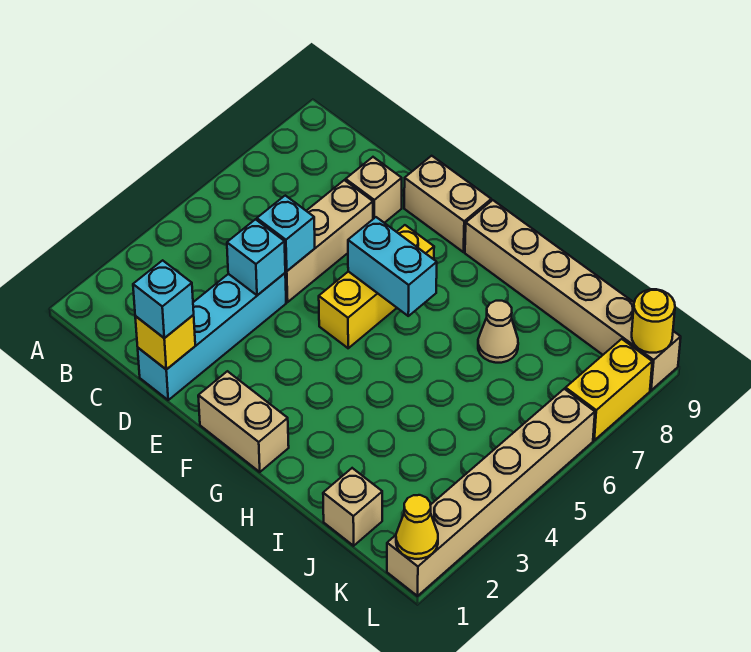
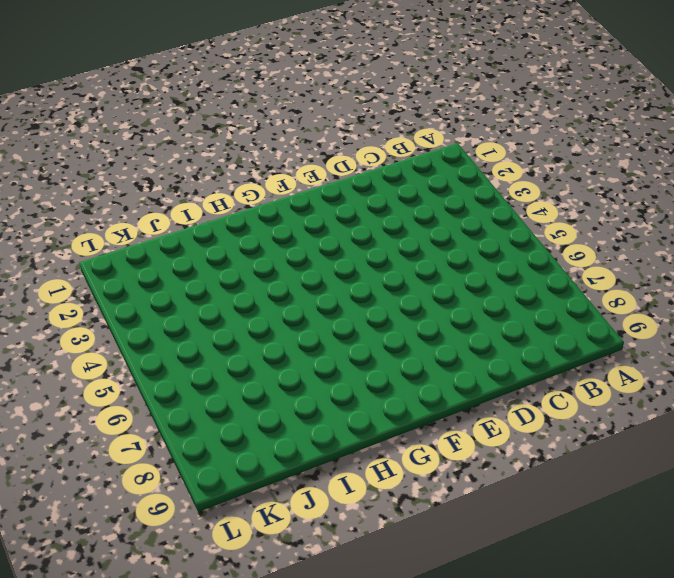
none -> cyan brick D1:D4 level 1
none -> tan brick D5:D7 level 1
none -> tan brick D8 level 1

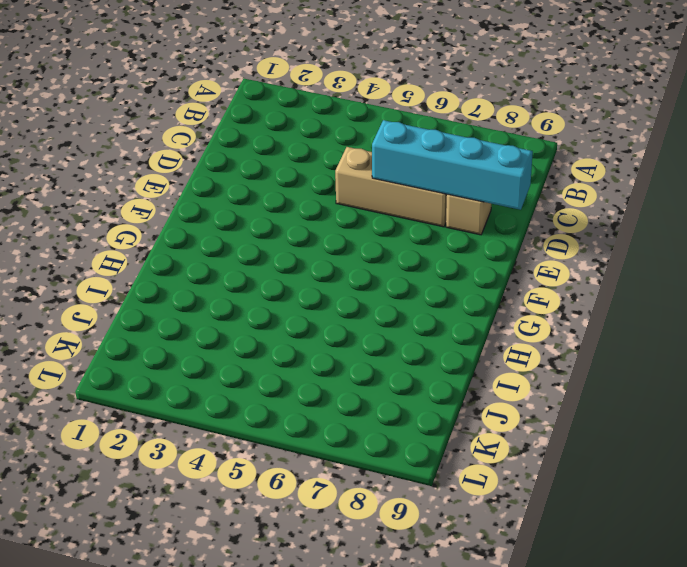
cyan brick D6:D9 level 2 -> cyan brick D1:D4 level 1
none -> tan brick E9:F9 level 1
none -> tan brick F1:G1 level 1
none -> yellow brick F5:F7 level 1

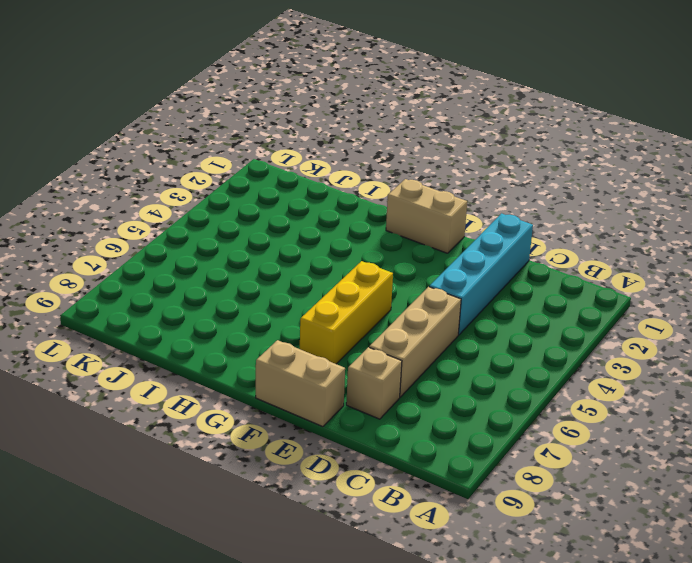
none -> tan brick G9:L9 level 1
none -> tan cone I7 level 1
none -> tan brick J1 level 1

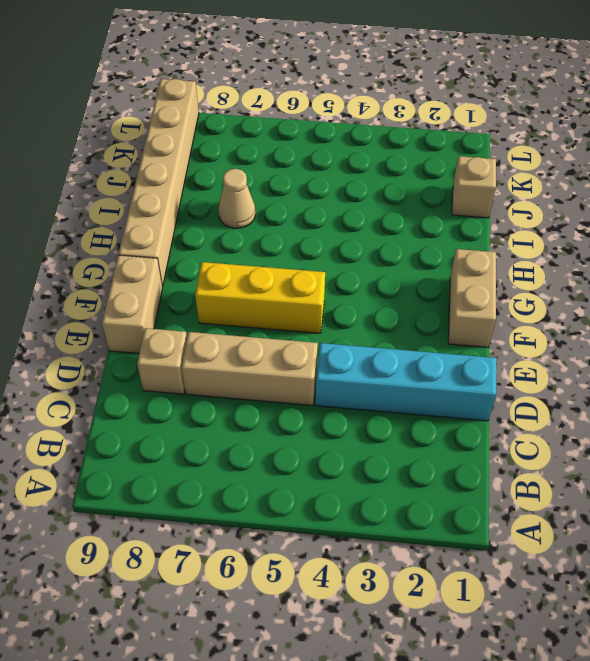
none -> tan brick L1:L6 level 1
none -> yellow brick L7:L8 level 1
none -> yellow brick D1 level 2

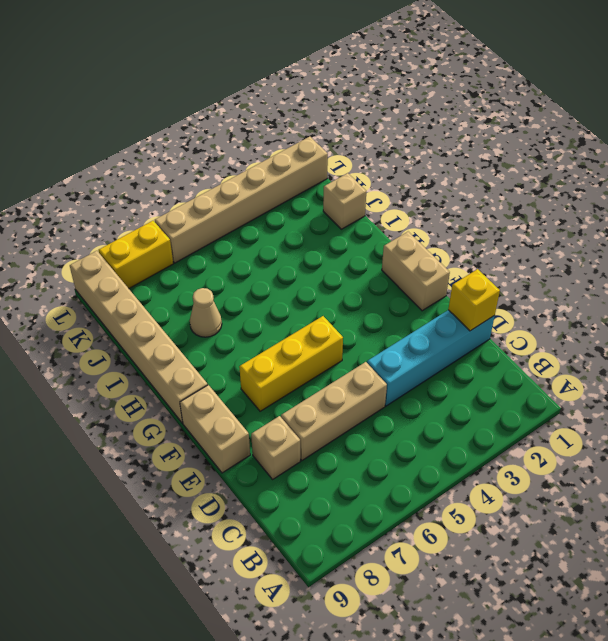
none -> cyan brick D4 level 2
none -> cyan brick D5 level 2
none -> cyan brick F6:G6 level 2

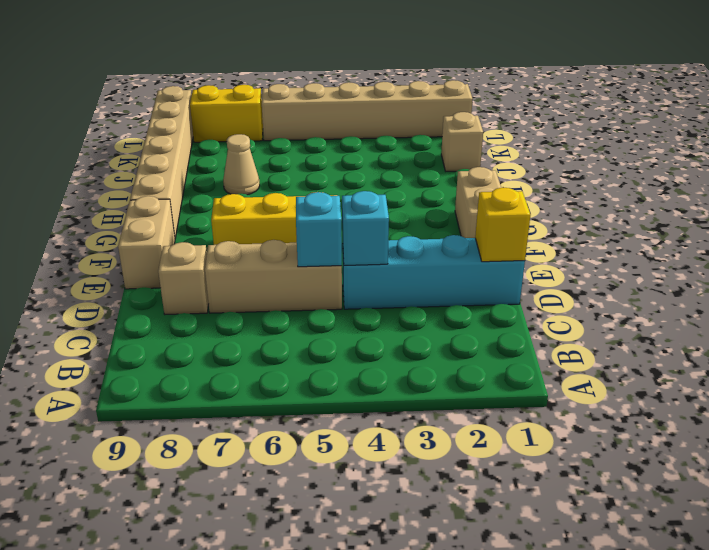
none -> cyan brick F6:G6 level 2
none -> yellow cone L1 level 2
none -> yellow round brick L9 level 2

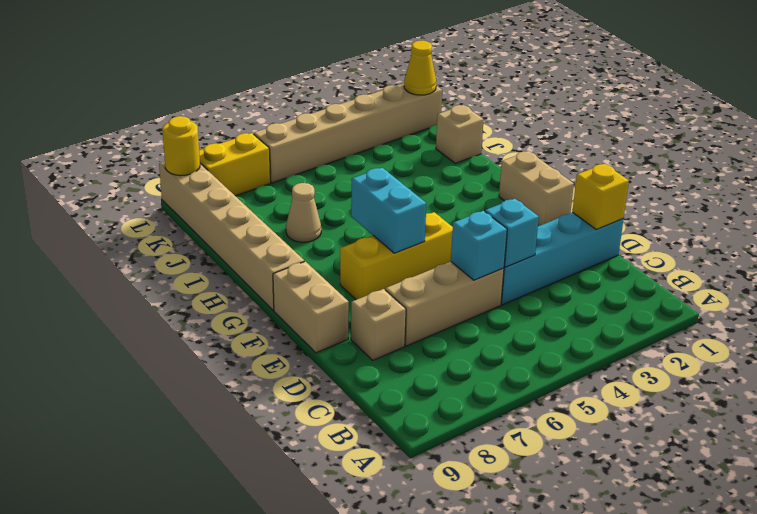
none -> cyan brick D1 level 3

